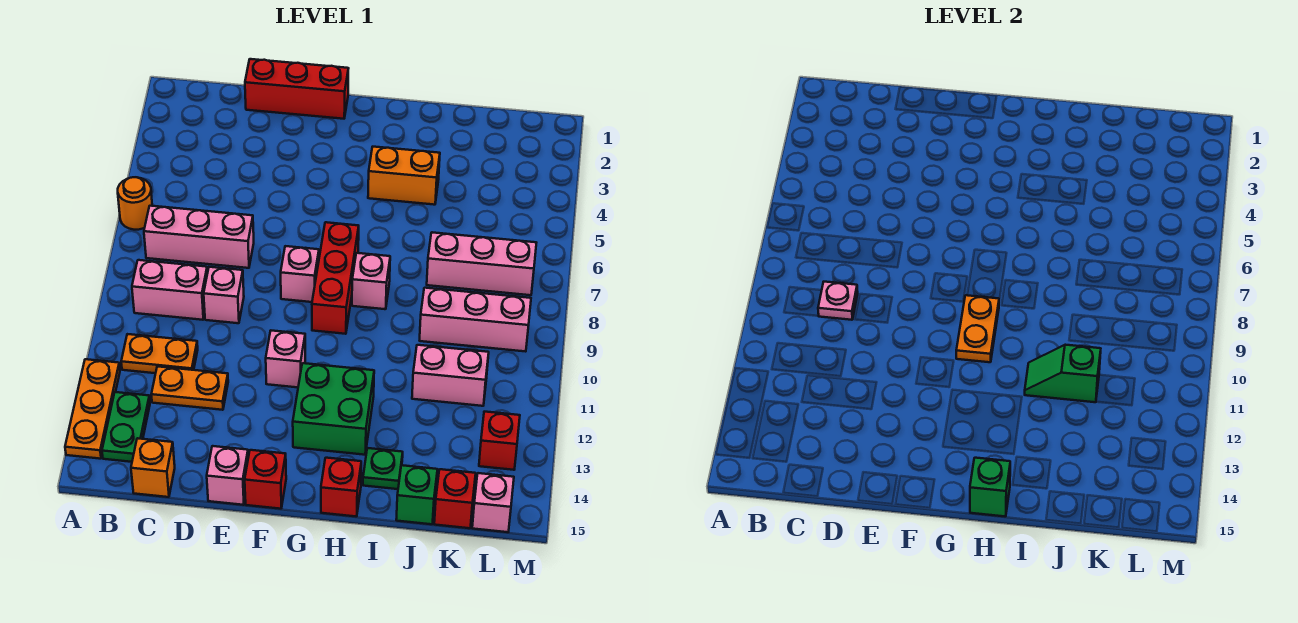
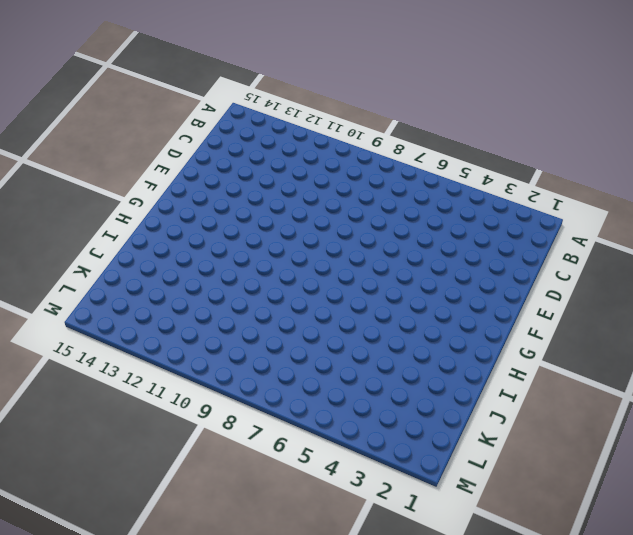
none -> orange round brick A6 level 1
none -> orange plate A12:A14 level 1
none -> pink brick B7:D7 level 1
none -> pink brick B9:C9 level 1

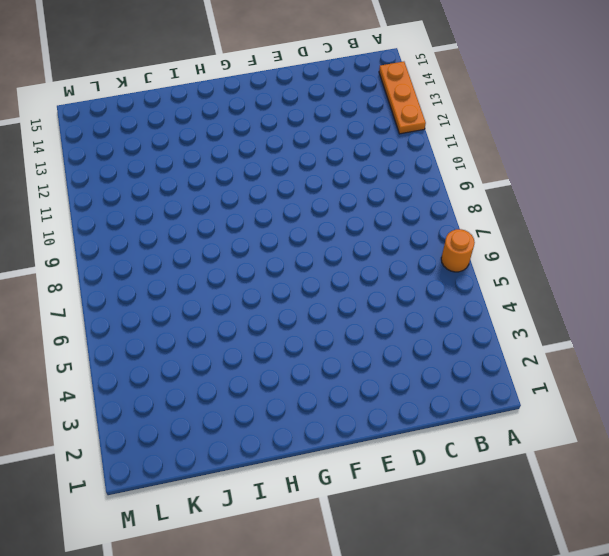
none -> pink brick B7:D7 level 1
none -> pink brick B9:C9 level 1
none -> orange plate B11:C11 level 1
none -> green plate B13:B14 level 1

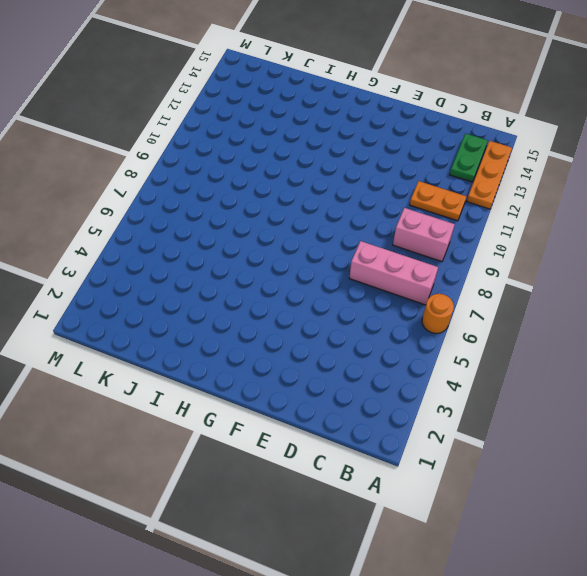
none -> orange plate C12:D12 level 1
none -> orange brick C15 level 1
none -> red brick D1:F1 level 1
none -> pink brick D9 level 1

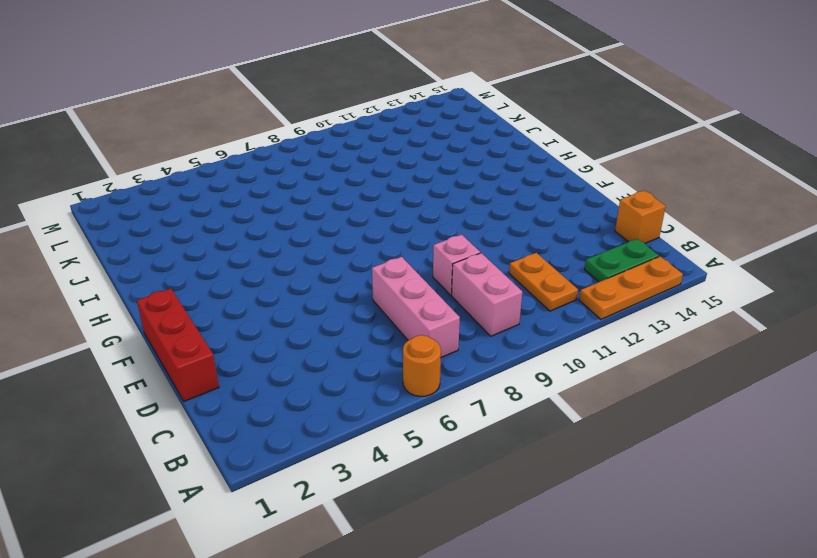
none -> orange plate C12:D12 level 1
none -> pink brick E15 level 1
none -> pink brick F8 level 1
none -> pink brick F11 level 1

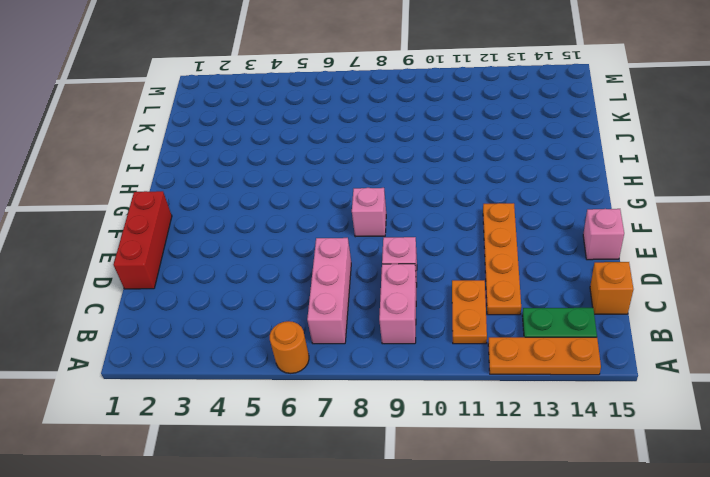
orange plate C12:F12 level 1 -> orange plate C12:D12 level 1
none -> pink brick F11 level 1
none -> red brick F15 level 1
none -> red brick G7:G9 level 1
none -> green brick G12:H13 level 1

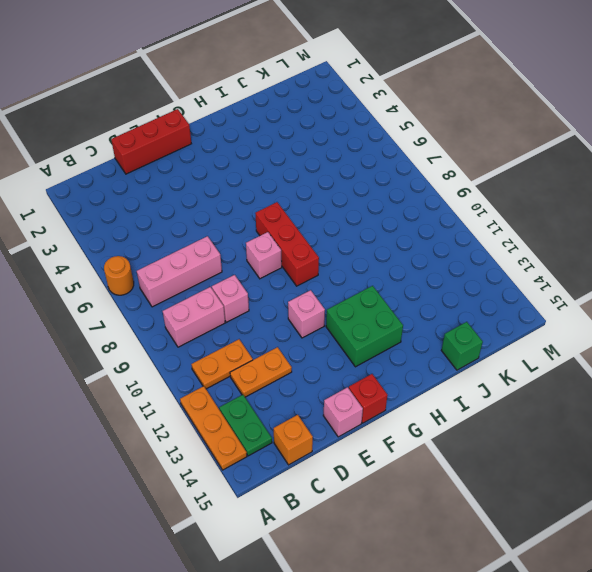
none -> orange brick H4:I4 level 1
none -> pink brick H8 level 1
none -> red brick H15 level 1
none -> green plate I14 level 1

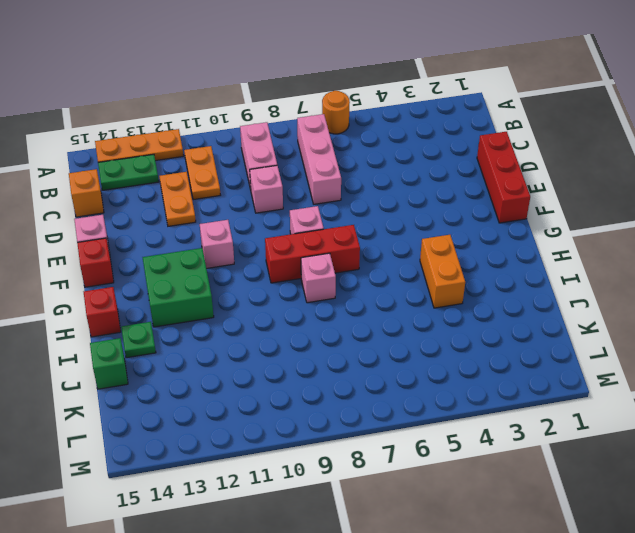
none -> pink brick J7:L7 level 1
none -> pink brick J9:L9 level 1
none -> pink brick J11:K11 level 1
none -> red brick K15 level 1

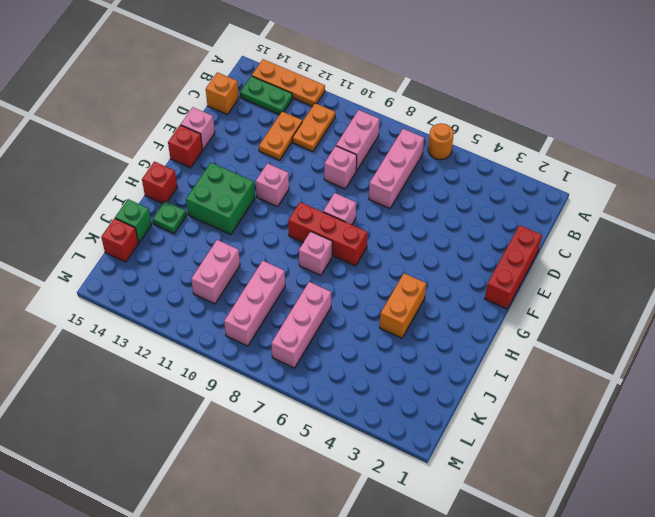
none -> red brick L13 level 1
none -> pink brick L15 level 1
none -> pink plate C9 level 2
none -> orange plate G9:G10 level 2

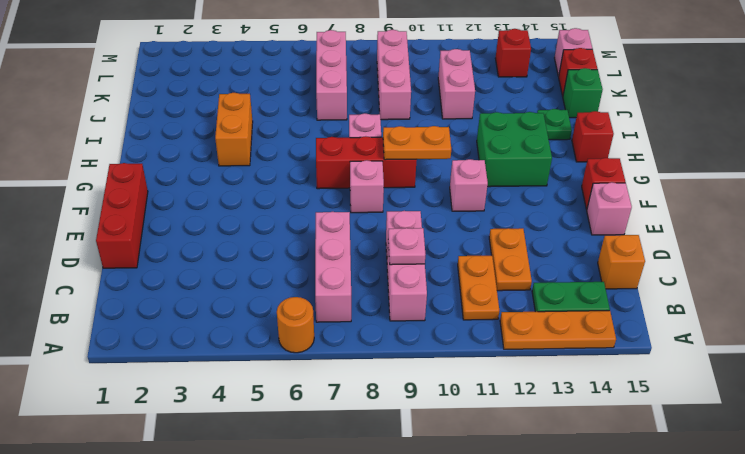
none -> green brick H15 level 2
none -> green slope I11:J11 level 2 top J

